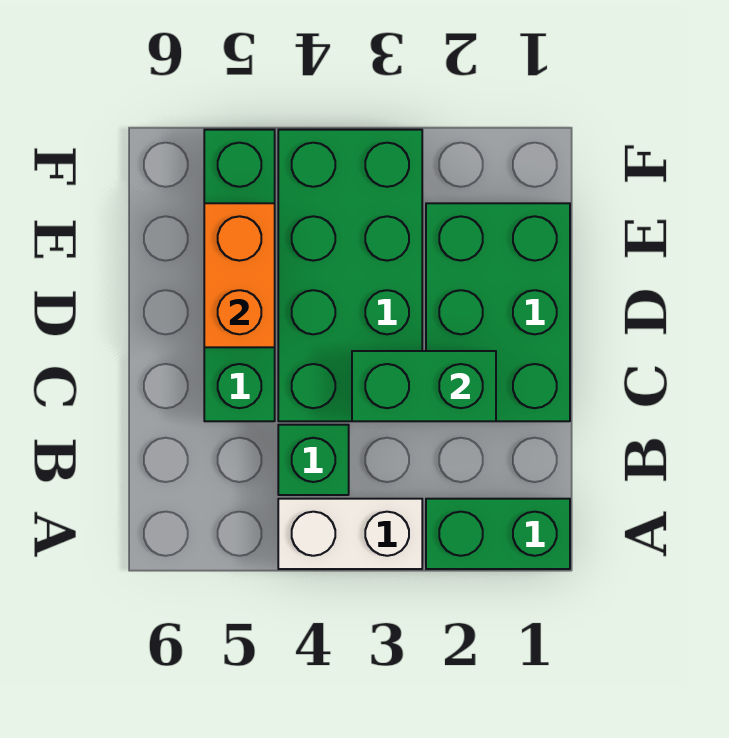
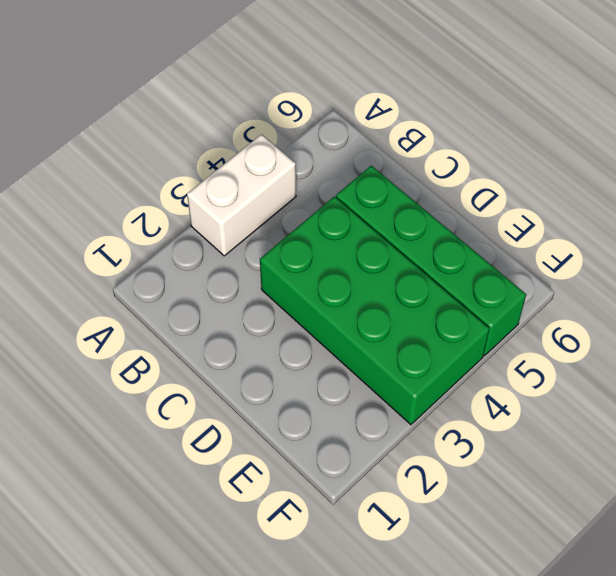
none -> green brick A1:A2 level 1
none -> green brick B4 level 1

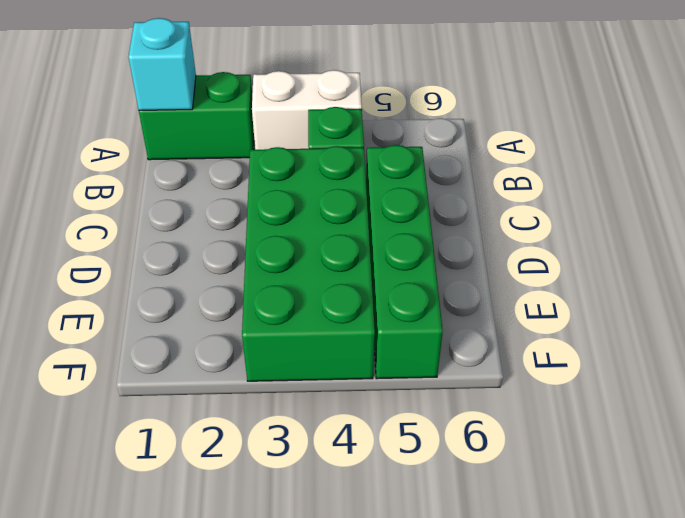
cyan brick A1 level 2 -> none
none -> green brick C1:E2 level 1
none -> green brick C2:C3 level 2

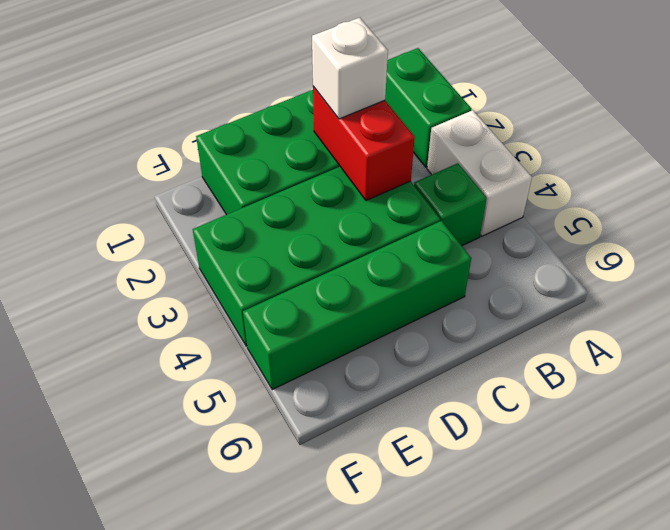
red brick C2:C3 level 2 -> green brick C2:C3 level 2
white brick C2 level 3 -> none
none -> orange brick D5:E5 level 2

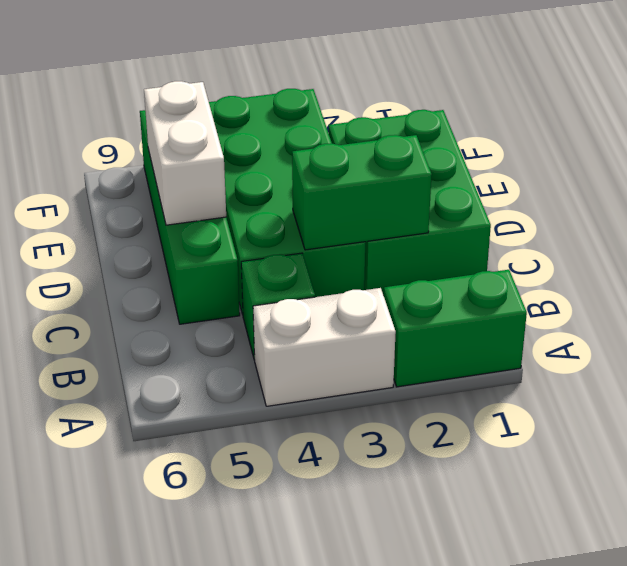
white brick D5:E5 level 2 -> orange brick D5:E5 level 2

